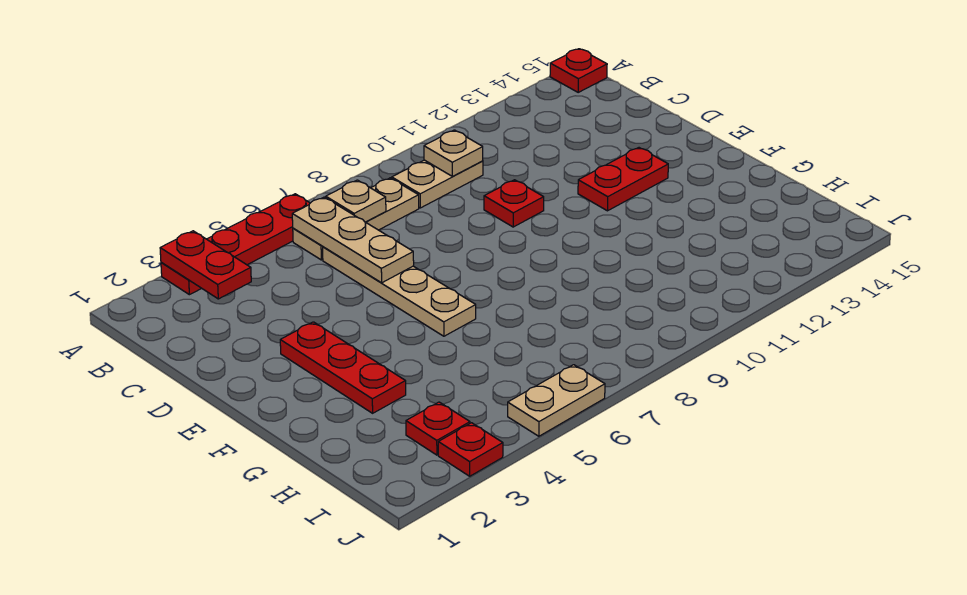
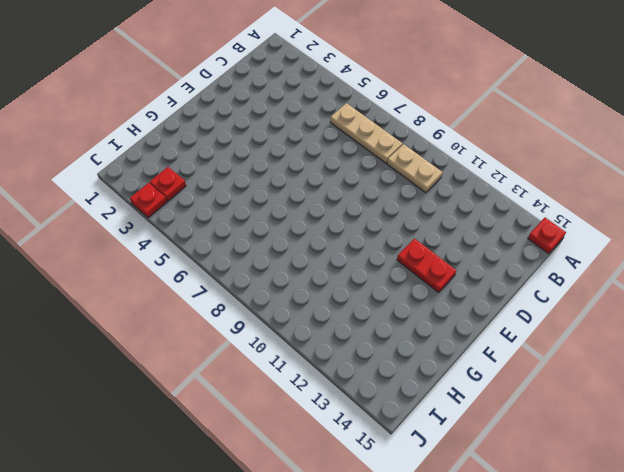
none -> red plate A3:A6 level 1
none -> tan plate C6:F6 level 1
none -> red plate D10 level 1

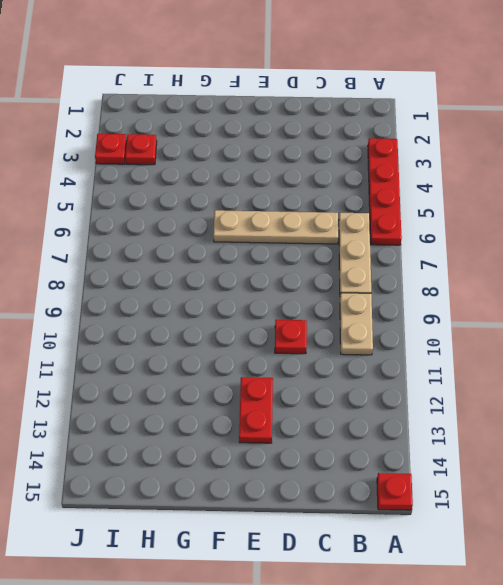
none -> red plate E3:G3 level 1
none -> tan plate J5:J6 level 1
none -> red plate A3:B3 level 2

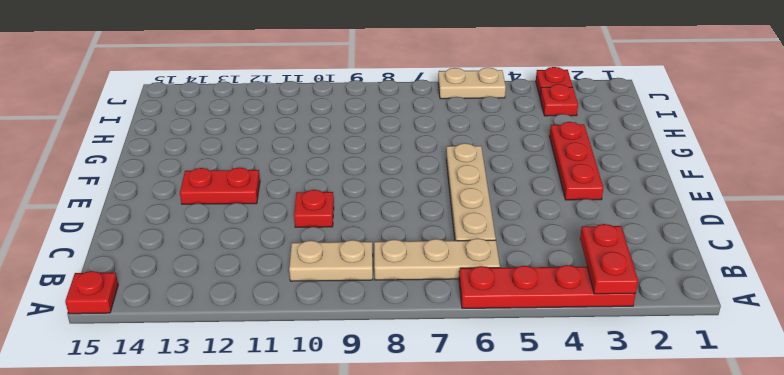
none -> tan plate B6:D6 level 2
none -> tan plate B7 level 2
none -> tan plate B10 level 2

